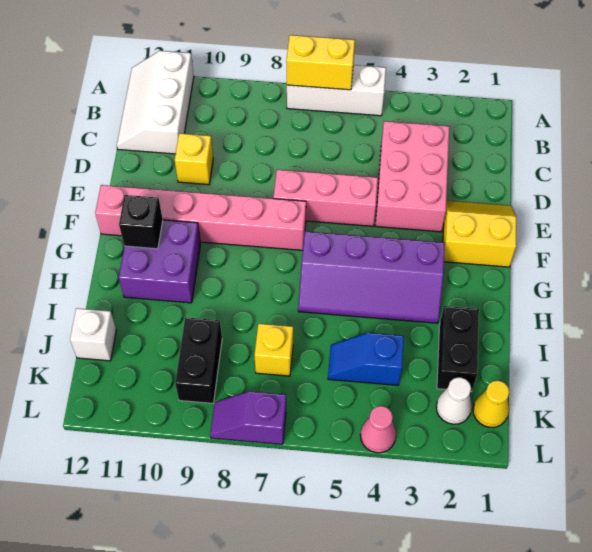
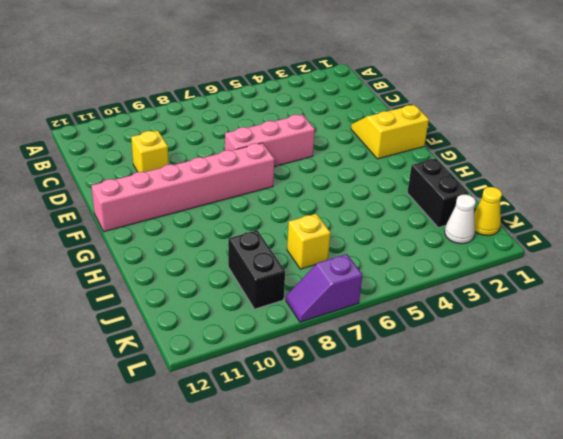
none -> white brick A5:A7 level 1
none -> white slope A11:C12 level 1 top 11
none -> pink brick C3:E4 level 1

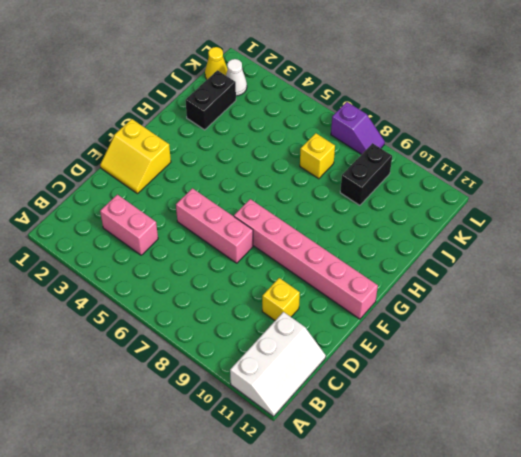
pink brick C3:C4 level 1 -> pink brick C3:E4 level 1
none -> white brick A5:A7 level 1
none -> purple slope G3:H6 level 1 top G
none -> purple brick G10:H11 level 1

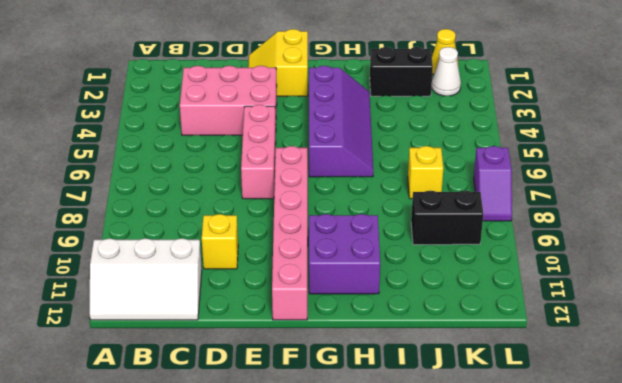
none -> white brick A5:A7 level 1
none -> blue slope J4:J5 level 1 top 4
none -> white brick J12 level 1

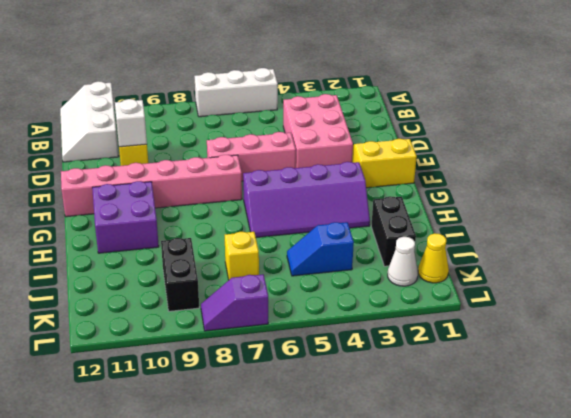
white brick D10 level 2 -> white brick J12 level 1
none -> pink cone L4 level 1
none -> yellow brick A6:A7 level 2
none -> black brick G11 level 2

